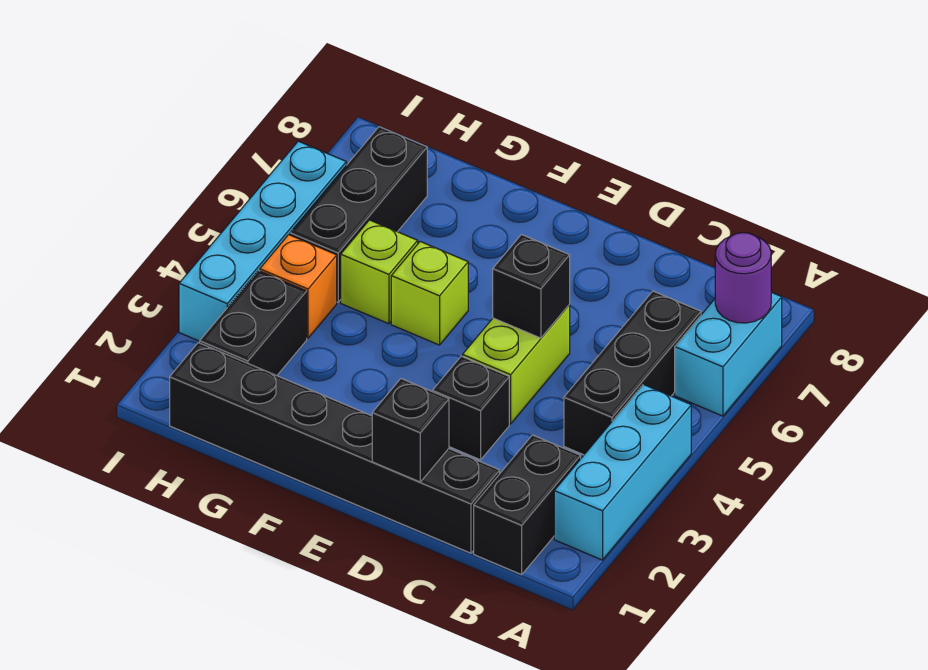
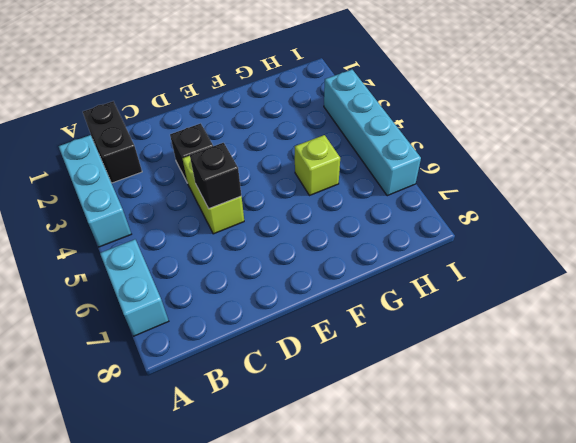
none -> black brick B4:B6 level 1
none -> black brick C1:H1 level 1
none -> lime brick F5 level 1

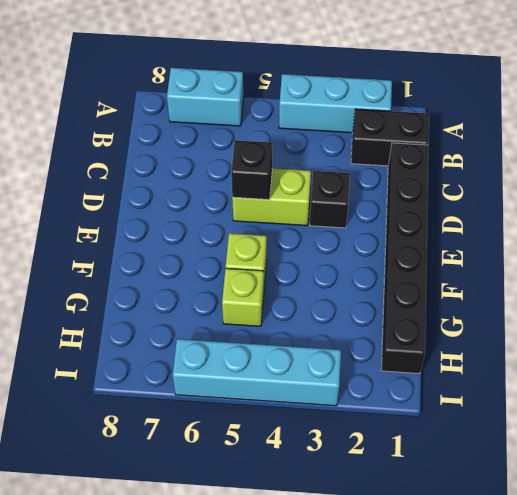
none -> black brick B4:B6 level 1
none -> black brick H2:H3 level 1
none -> orange brick H4 level 1

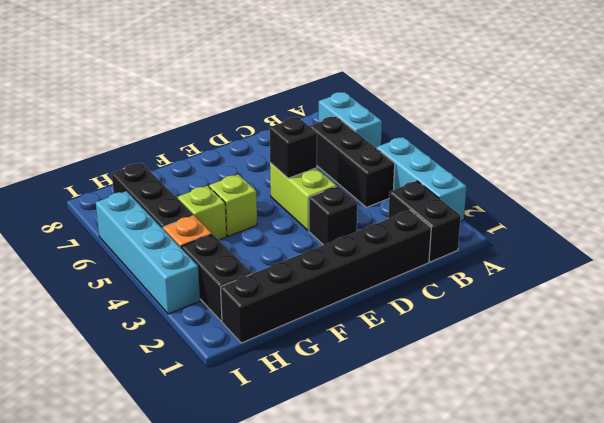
none -> purple round brick A7 level 2
none -> black brick D1 level 2

